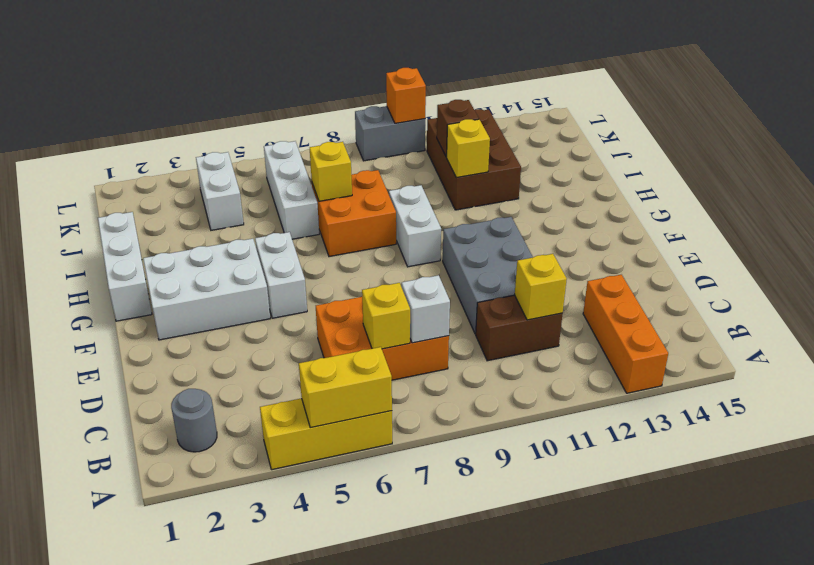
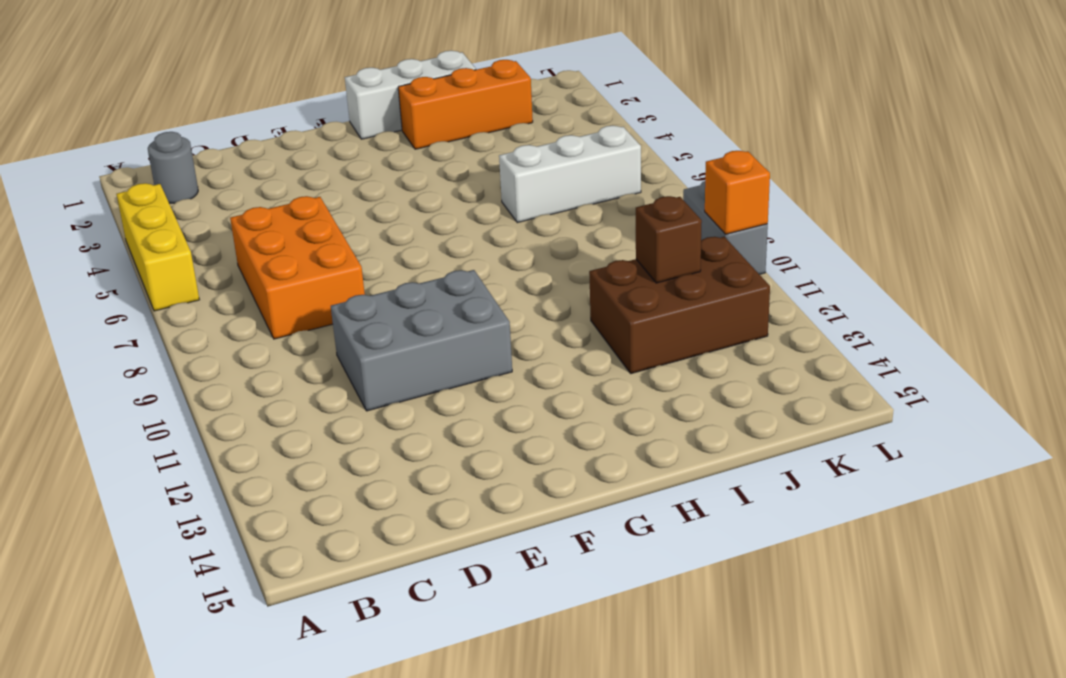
orange brick H2:J2 level 1 -> orange brick A13:C13 level 1
none -> brown brick C10:C11 level 1
none -> white brick F2:G4 level 1
none -> white brick F5:G5 level 1

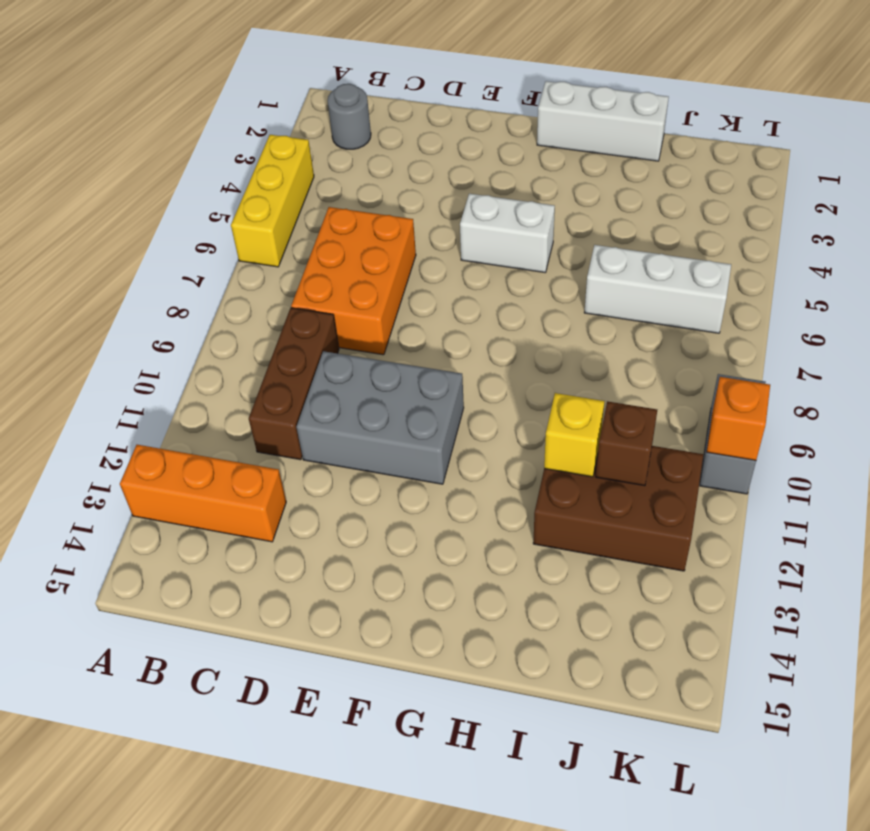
brown brick C9:C11 level 1 -> brown brick C10:C11 level 1
none -> white brick F2:G4 level 1
none -> white brick G9:H9 level 1
none -> orange brick H7:I8 level 1

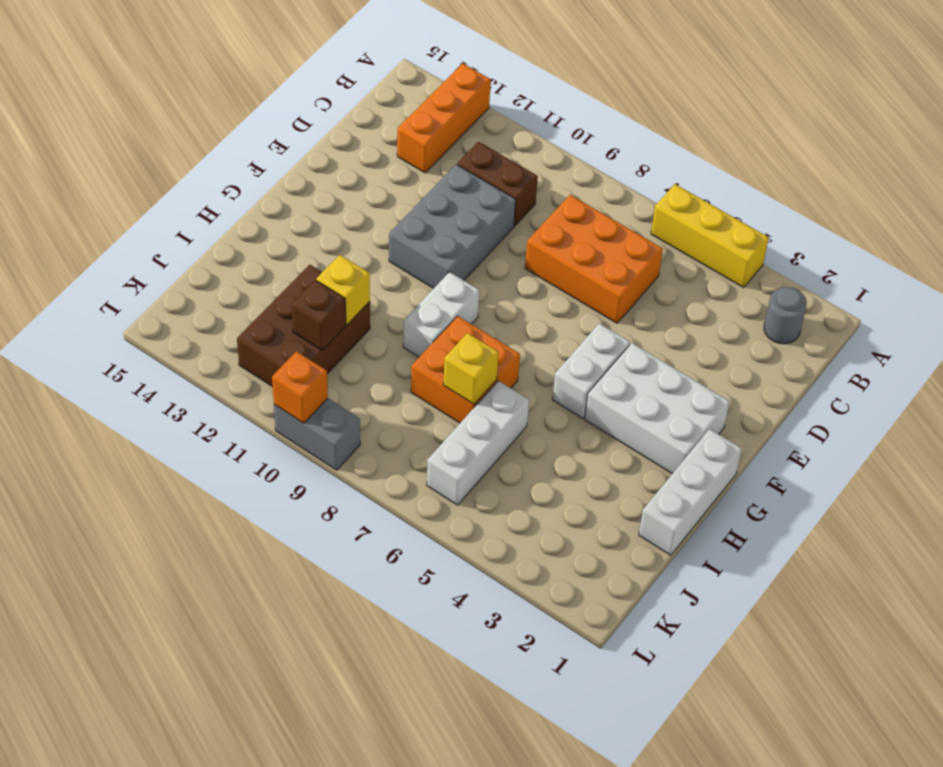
none -> white brick J4:K4 level 1
none -> yellow brick A5:A6 level 2
none -> yellow brick C7 level 2

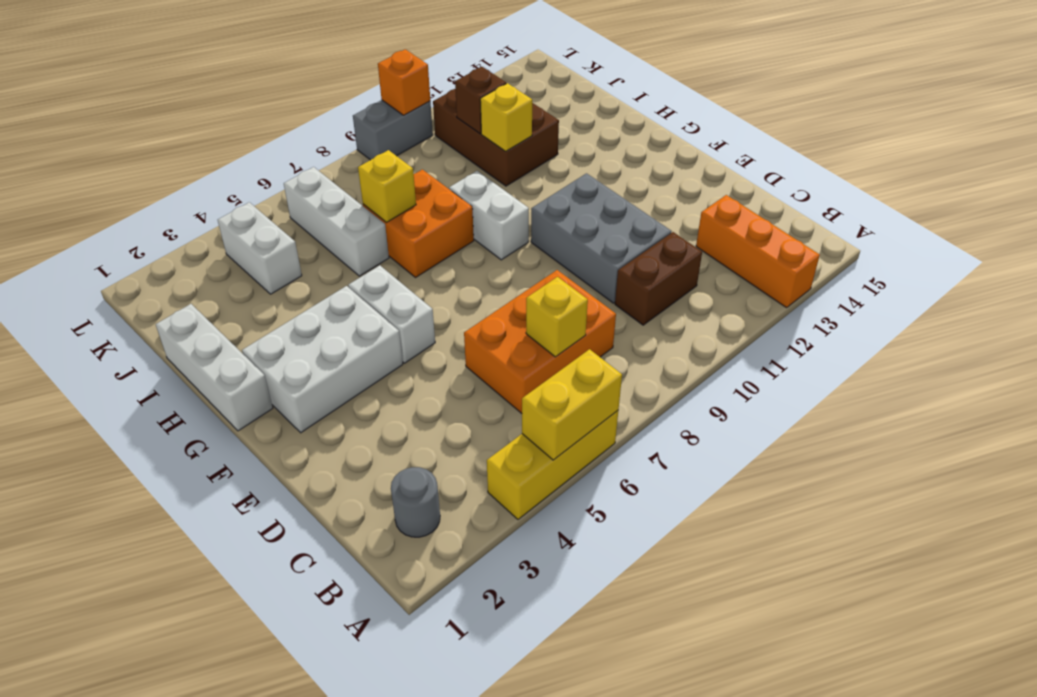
none -> white brick C8 level 2
none -> yellow brick C11 level 2

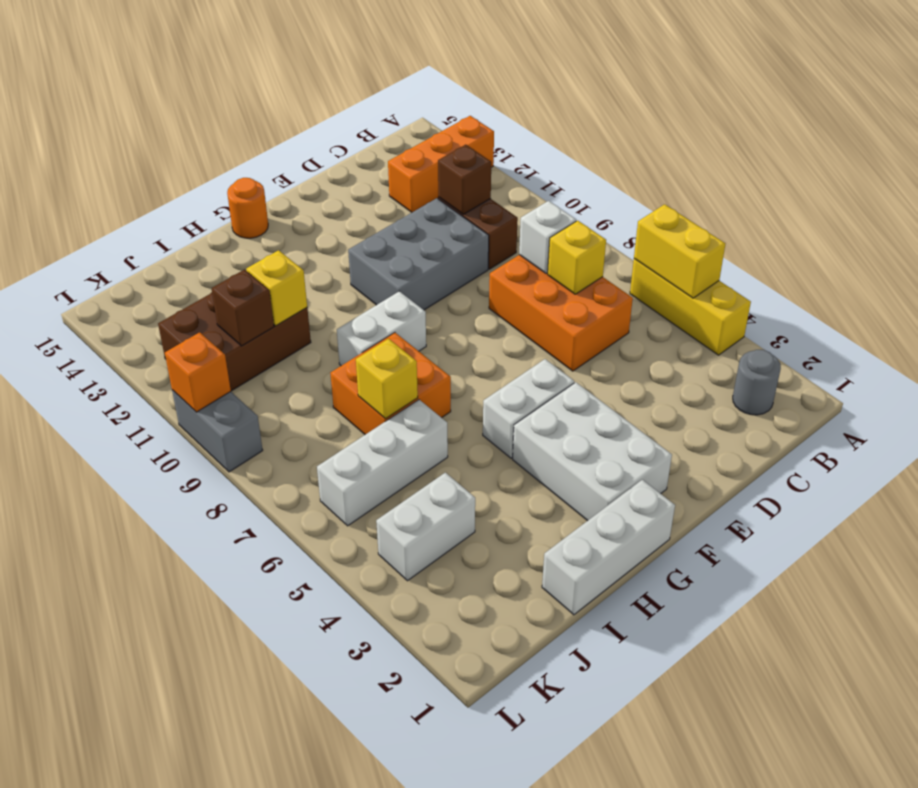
brown brick C11 level 2 -> yellow brick C11 level 2
orange round brick G15 level 1 -> none

